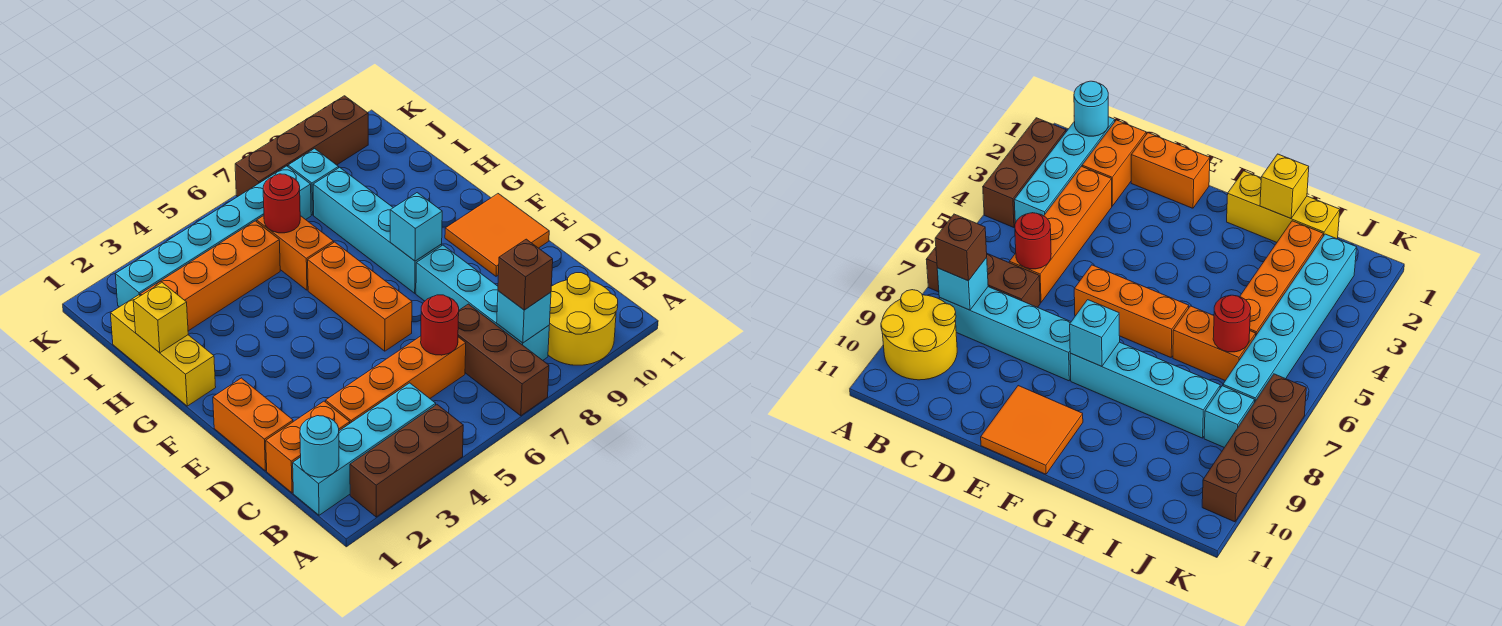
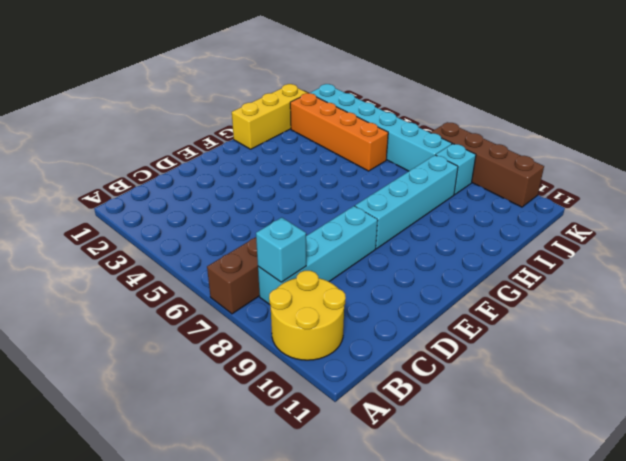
none -> brown brick A2:A4 level 1
none -> cyan brick B1:B4 level 1
none -> orange brick C1:C2 level 1

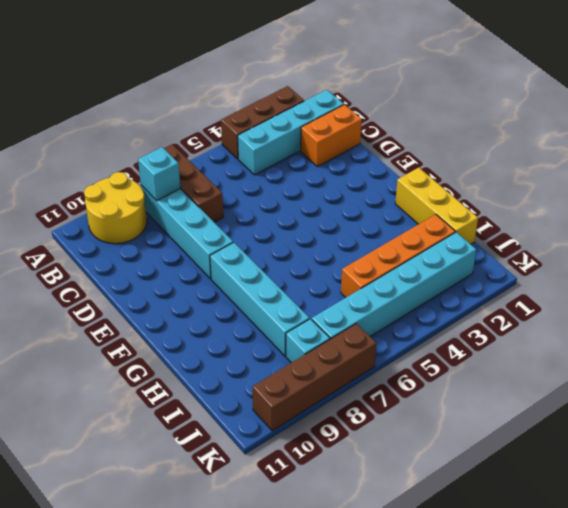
none -> orange brick C3:C6 level 1
none -> orange brick D1:E1 level 1
none -> orange brick E6:G6 level 1

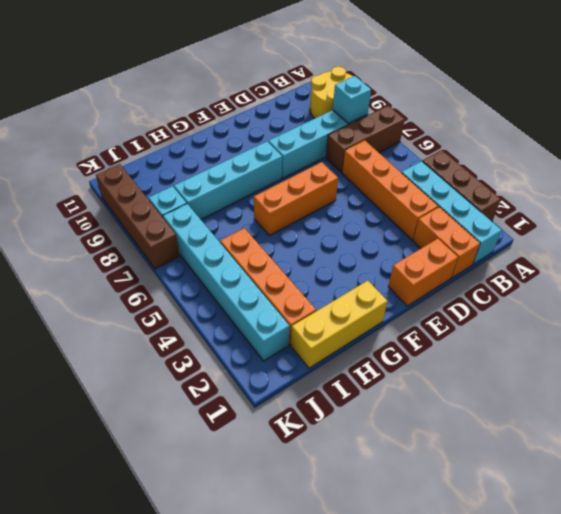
none -> orange tile E10:F11 level 1
none -> orange brick H6:I6 level 1
none -> cyan round brick B1 level 2

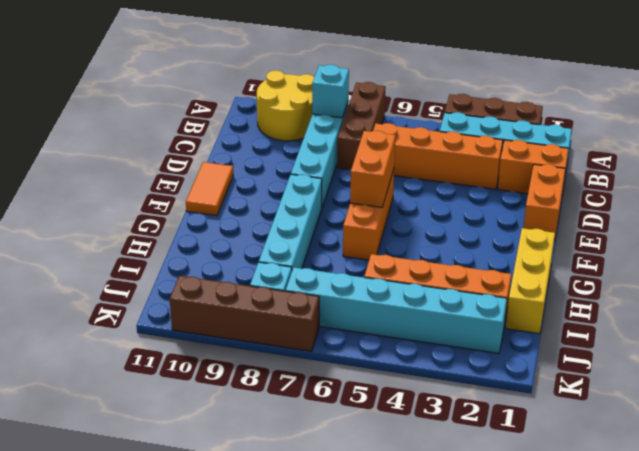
orange brick E6:F6 level 2 -> orange brick H6:I6 level 1
orange tile E11:F11 level 1 -> orange tile E10:F11 level 1
none -> cyan round brick B1 level 2
none -> red round brick C6 level 2
none -> cyan brick F8 level 2

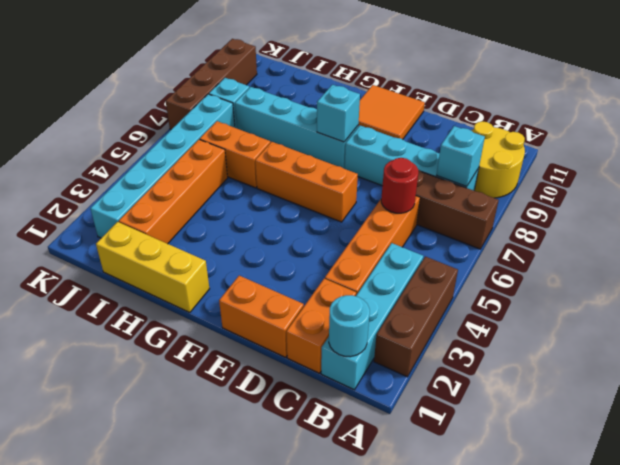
none -> yellow brick H1 level 2
none -> red round brick I6 level 2
none -> brown brick B8 level 3

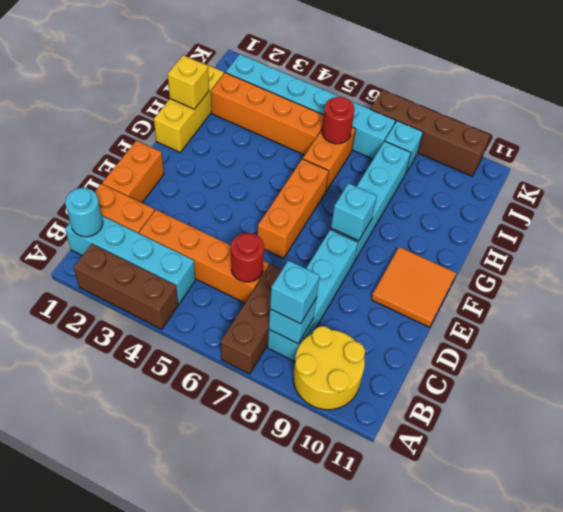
cyan brick B8 level 3 -> brown brick B8 level 3

